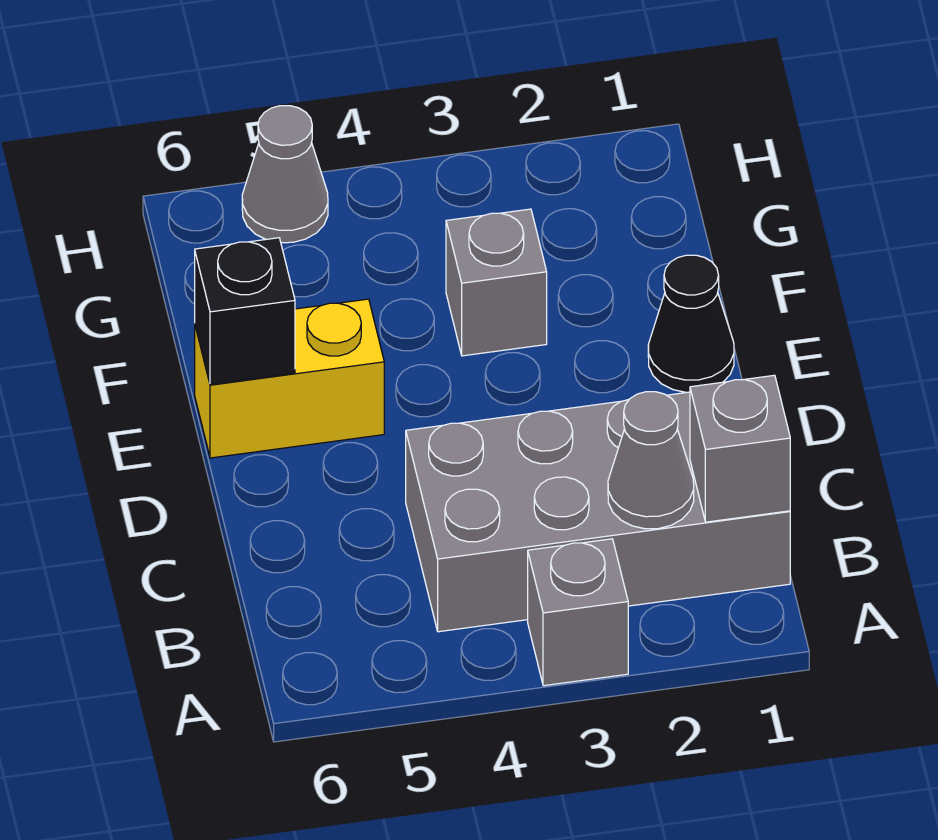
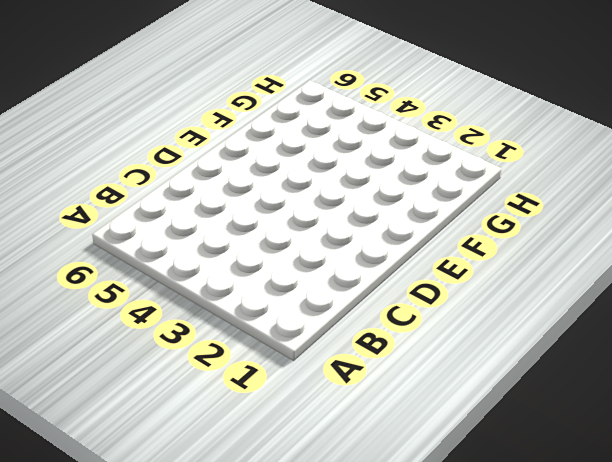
none -> grey brick A3 level 1
none -> grey brick B1:C4 level 1

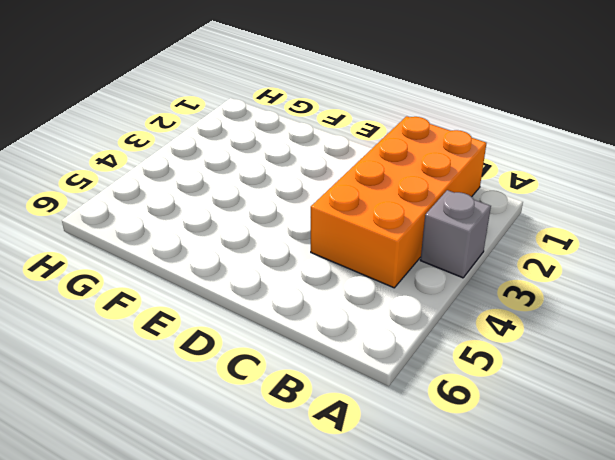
orange brick B1:C4 level 1 -> grey brick B1:C4 level 1
none -> black cone E1 level 1
none -> yellow brick E5:E6 level 1

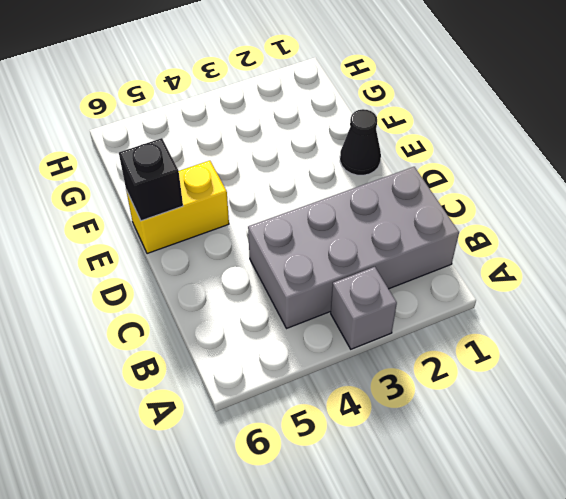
none -> grey brick F3 level 1
none -> grey cone H5 level 1

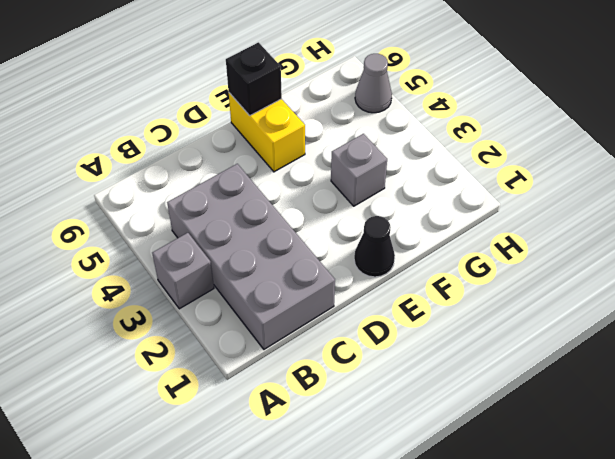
none -> grey brick B1 level 2
none -> grey cone B2 level 2

